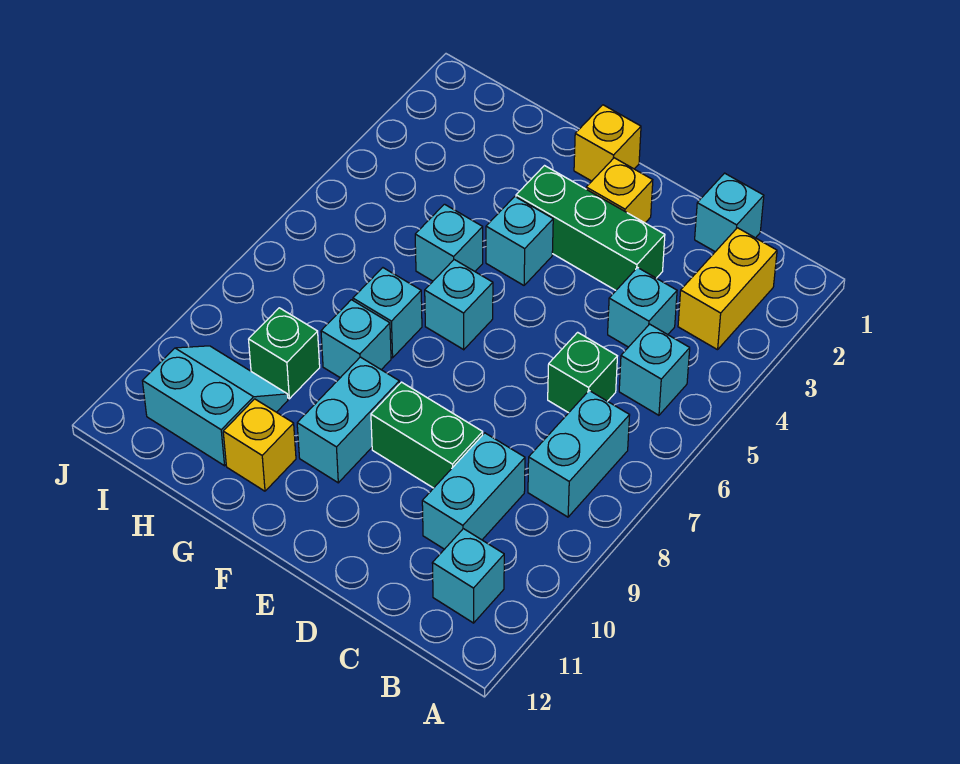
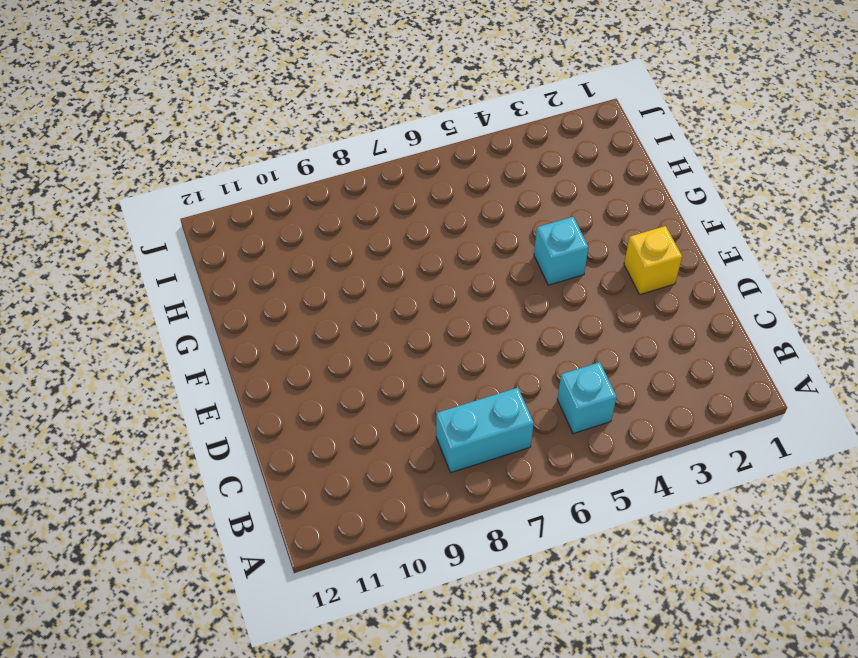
none -> yellow brick B2:B3 level 1
none -> cyan brick B11 level 1
none -> cyan brick C1 level 1

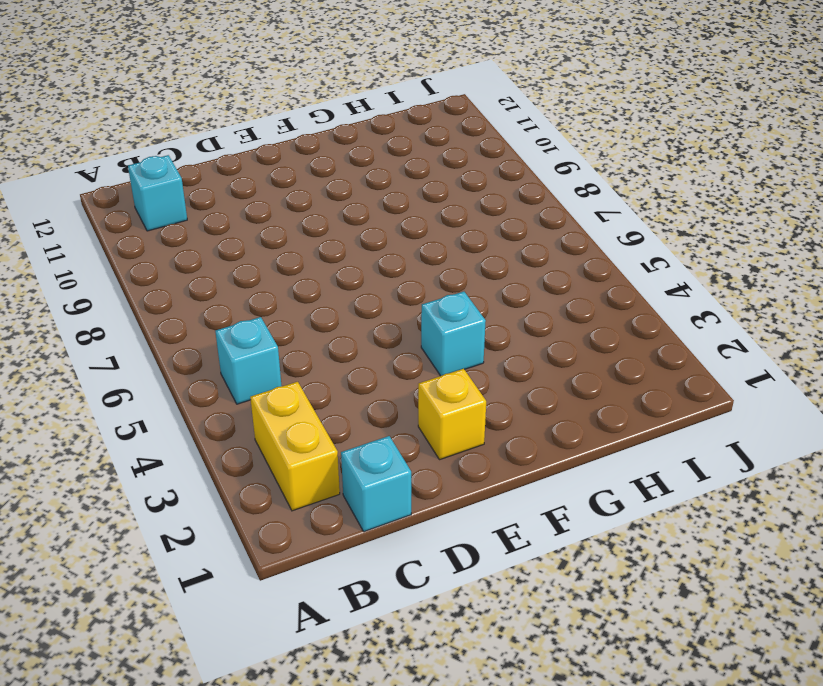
none -> cyan brick B7:B8 level 1
none -> cyan brick C4 level 1
none -> green brick C6 level 1

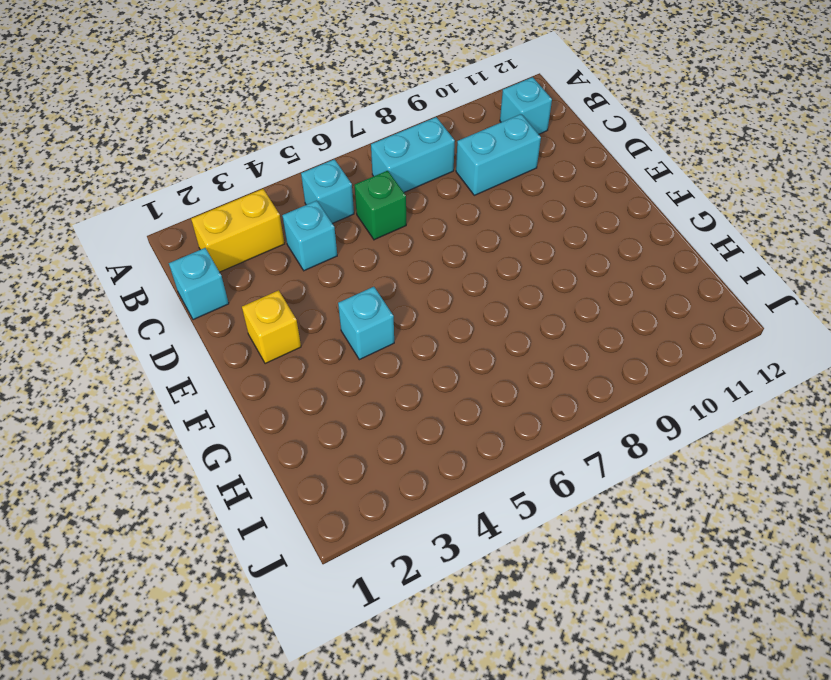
none -> green brick D3:F3 level 1
none -> green brick D9:E9 level 1
none -> yellow brick F1 level 1

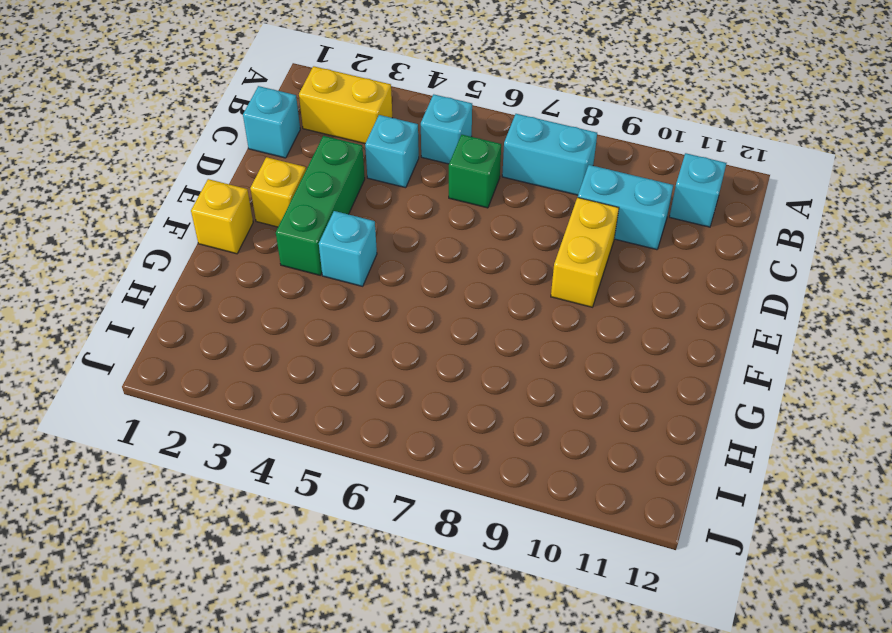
yellow brick D9:E9 level 1 -> green brick D9:E9 level 1
none -> cyan brick F6 level 1
none -> cyan brick F9:F10 level 1
none -> cyan brick G5 level 1

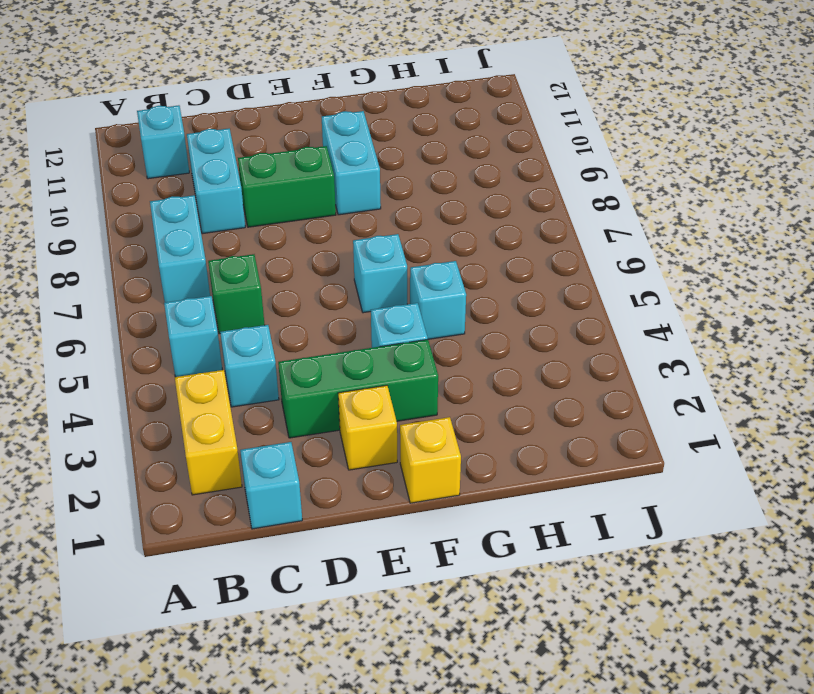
none -> cyan brick G7 level 1
none -> cyan brick G8 level 1
none -> yellow brick G11 level 1

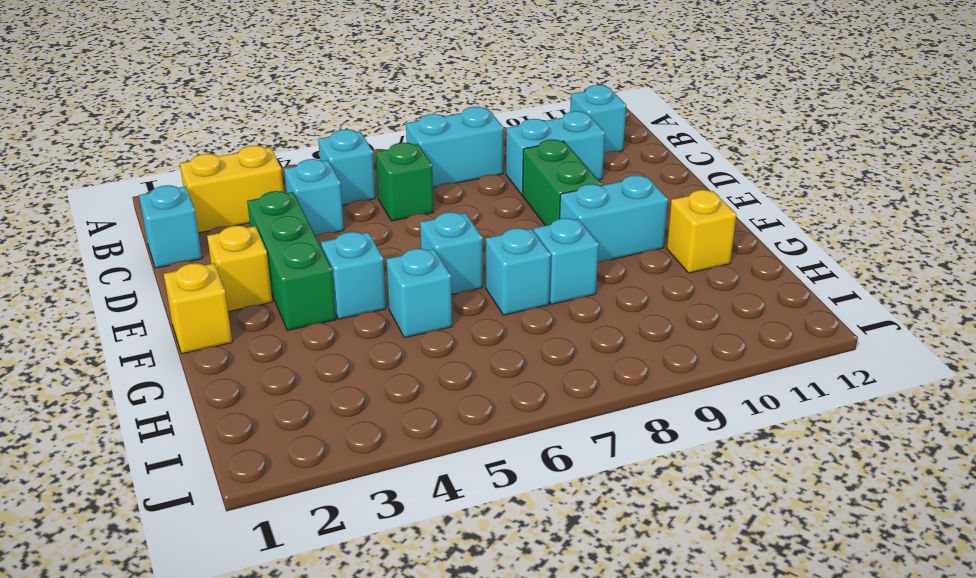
none -> green brick H9 level 1
none -> cyan slope H10:I11 level 1 top 11

